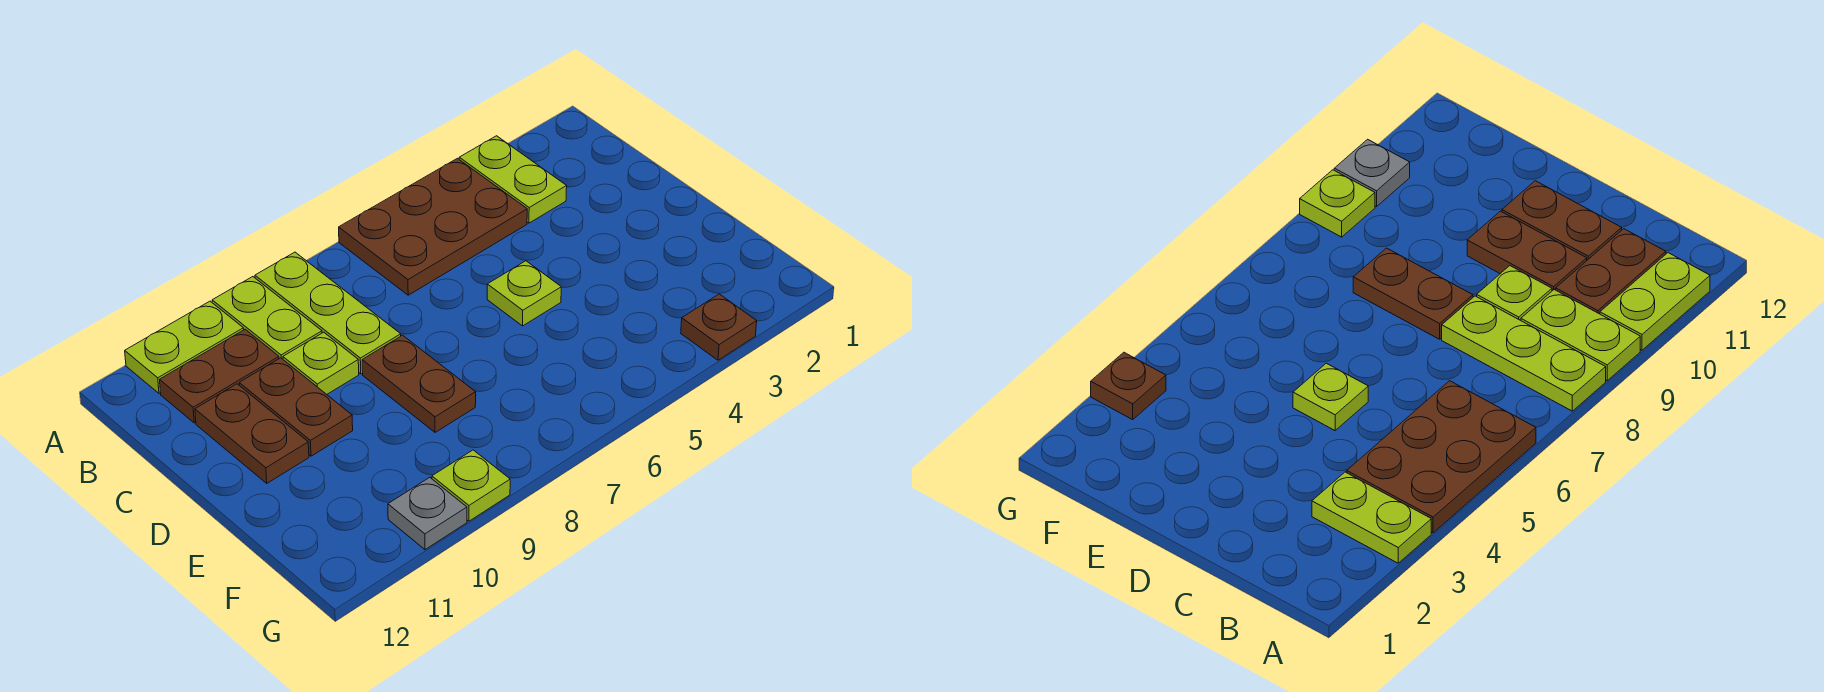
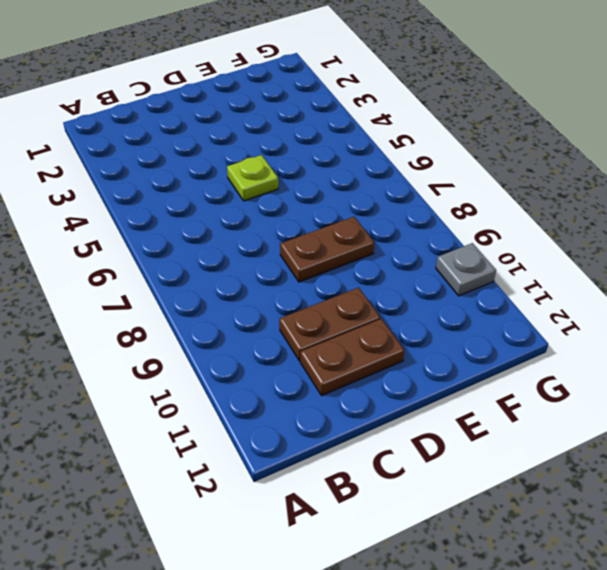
none -> lime plate A3:B3 level 1
none -> brown plate A4:B6 level 1
none -> lime plate A8:C8 level 1

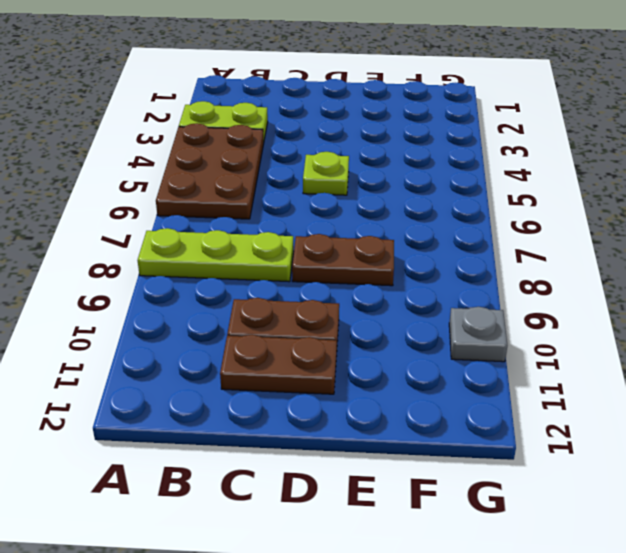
none -> lime plate A9:B9 level 1
none -> lime plate A10:A11 level 1
none -> brown plate B10:B11 level 1

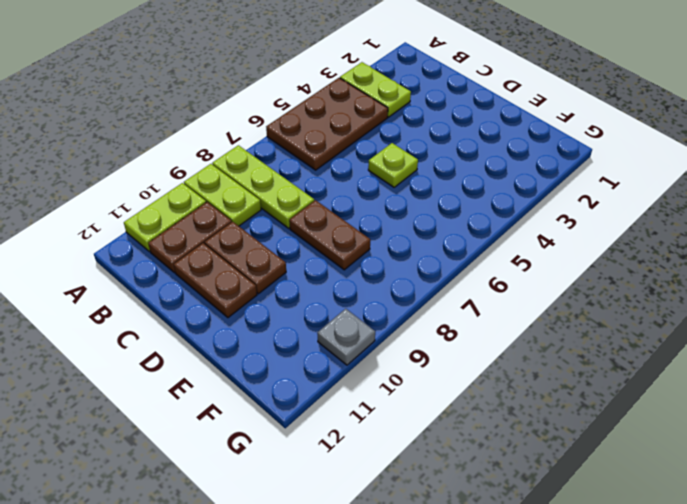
none -> lime plate C9 level 1
none -> brown plate G3 level 1
none -> lime plate G9 level 1

